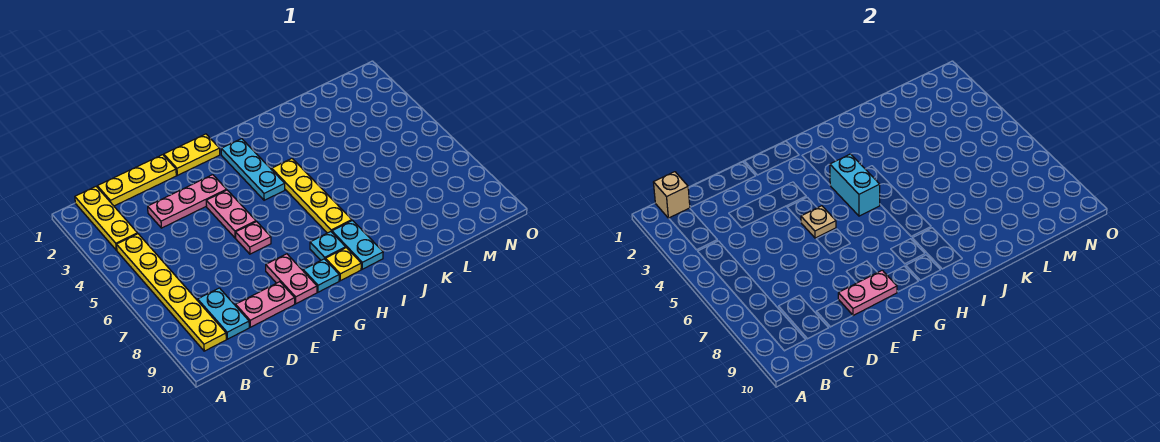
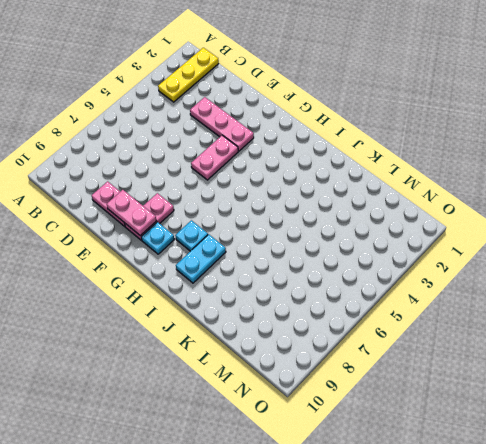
none -> yellow plate B4:B9 level 1
none -> yellow plate C1:E1 level 1
none -> cyan plate C8:C9 level 1

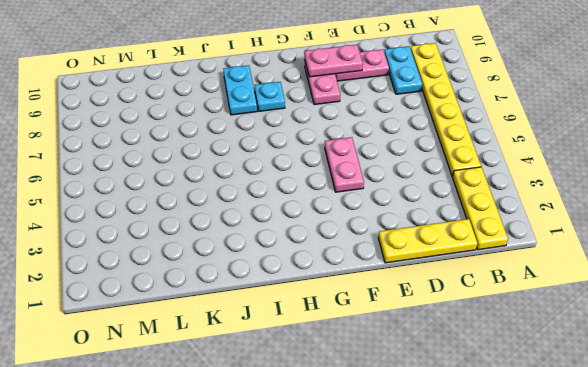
none -> pink plate D3:F3 level 1
none -> yellow plate F1:G1 level 1
none -> pink plate F6 level 1

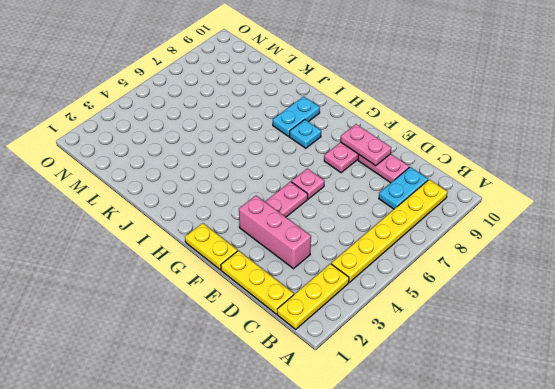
pink brick D3:F3 level 1 -> pink plate D3:F3 level 1
none -> cyan plate G9 level 1
none -> cyan plate H2:H4 level 1
none -> yellow plate H9 level 1

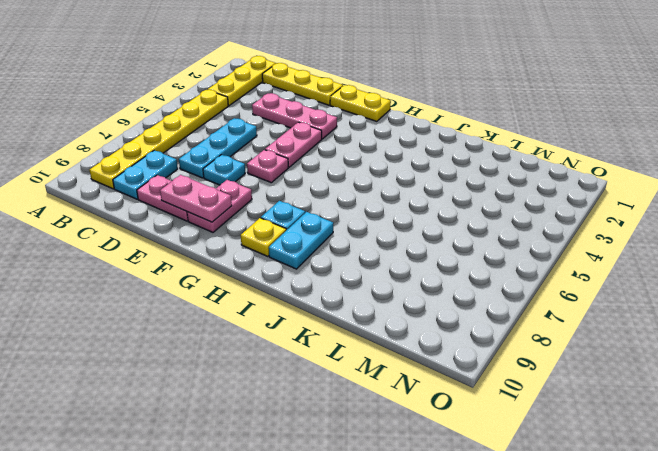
cyan plate D5:D7 level 1 -> cyan plate H2:H4 level 1
cyan plate E7 level 1 -> cyan plate G9 level 1
none -> yellow plate I4:I7 level 1
none -> tan brick B1 level 2
none -> tan plate F5 level 2

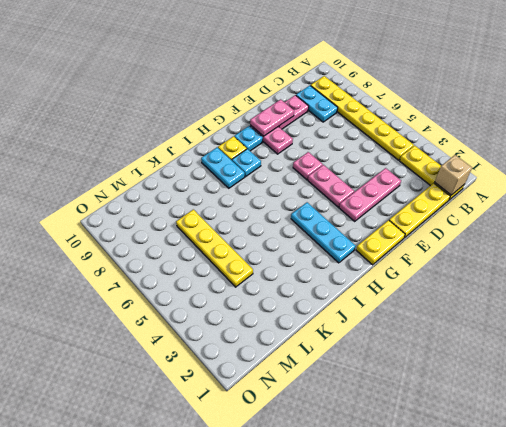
yellow plate L4:L7 level 1 -> yellow plate I4:I7 level 1
none -> tan plate F5 level 2
none -> cyan brick H4:H5 level 2

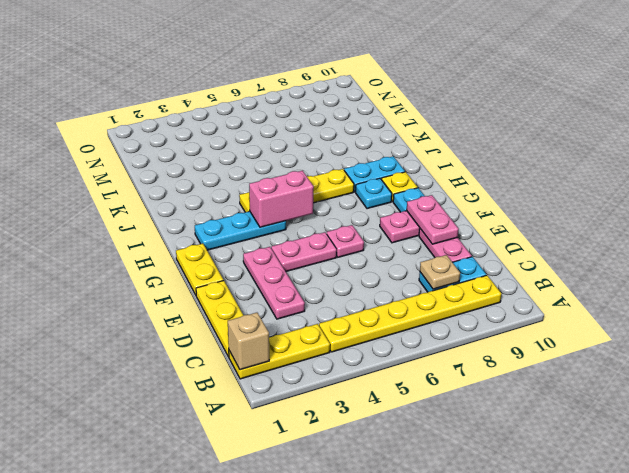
tan plate C8 level 2 -> tan plate F5 level 2
pink brick H4:H5 level 2 -> cyan brick H4:H5 level 2

